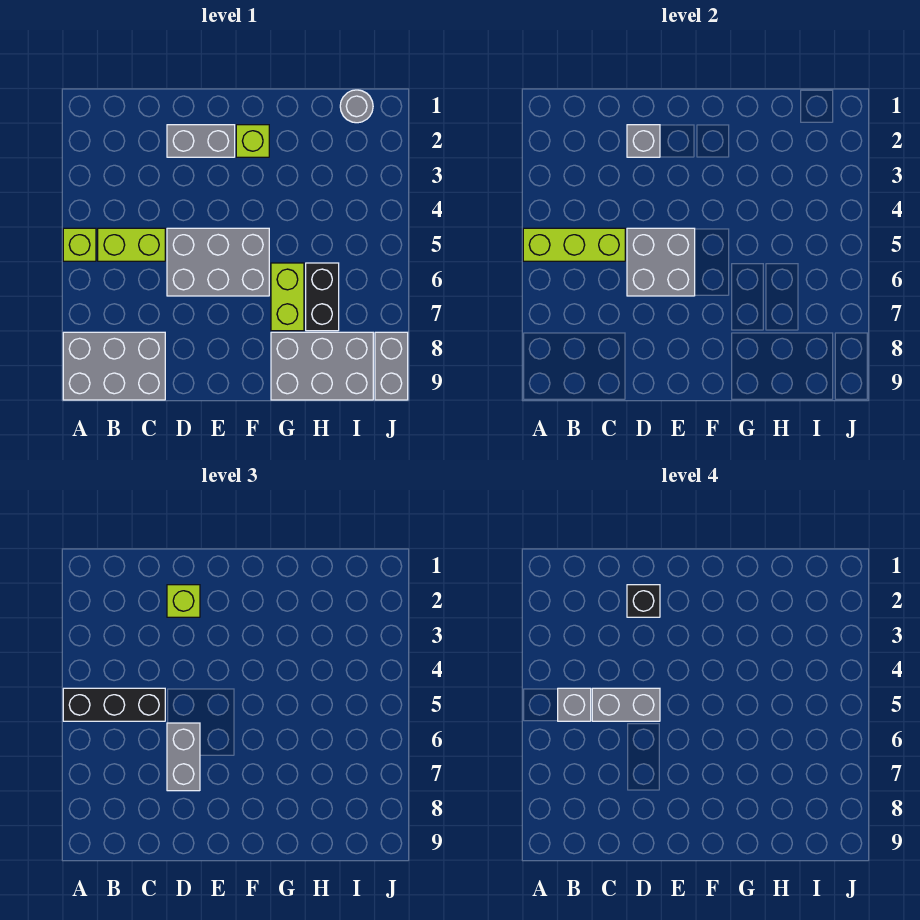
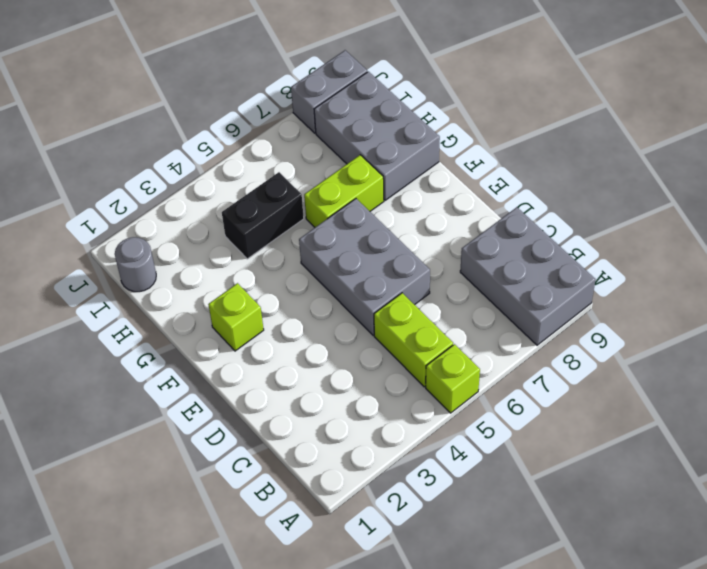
black brick H4:H5 level 1 -> black brick H6:H7 level 1
none -> grey brick D2:E2 level 1
none -> lime brick A5:C5 level 2
none -> grey brick D2 level 2

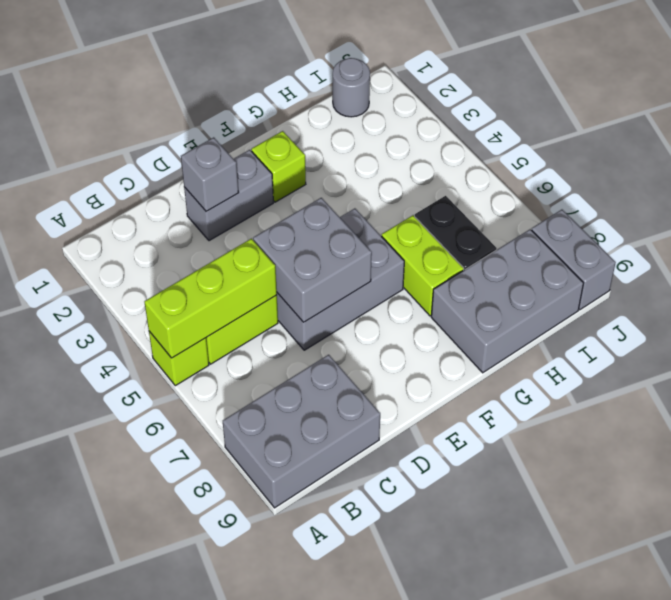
none -> black brick A5:C5 level 3
none -> lime brick D2 level 3
none -> grey brick D6:D7 level 3

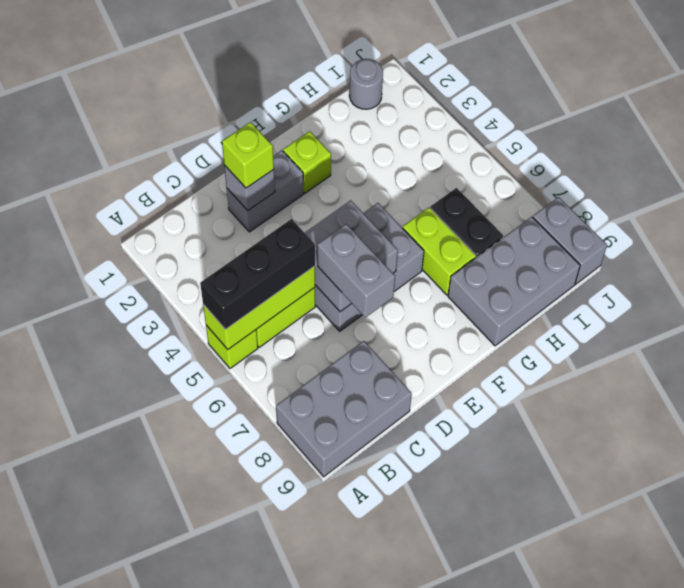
none -> grey brick B5 level 4
none -> grey brick C5:D5 level 4
none -> black brick D2 level 4

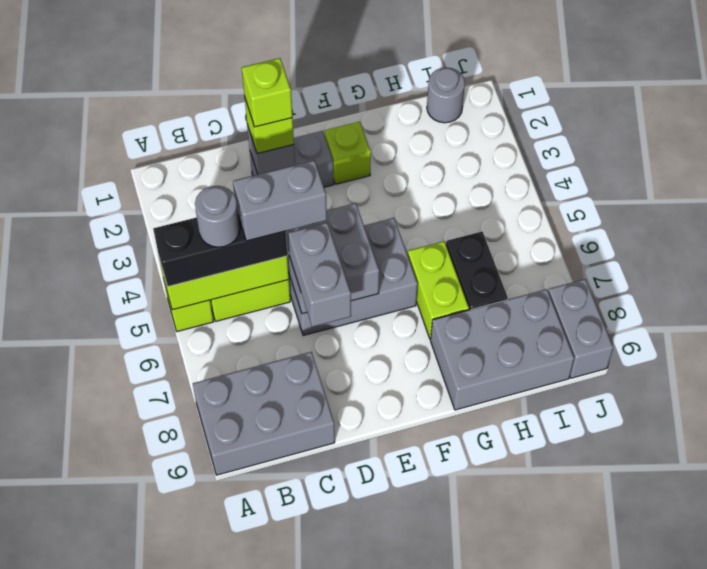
grey round brick B5 level 4 -> grey brick B5 level 4
lime brick D2 level 4 -> black brick D2 level 4

